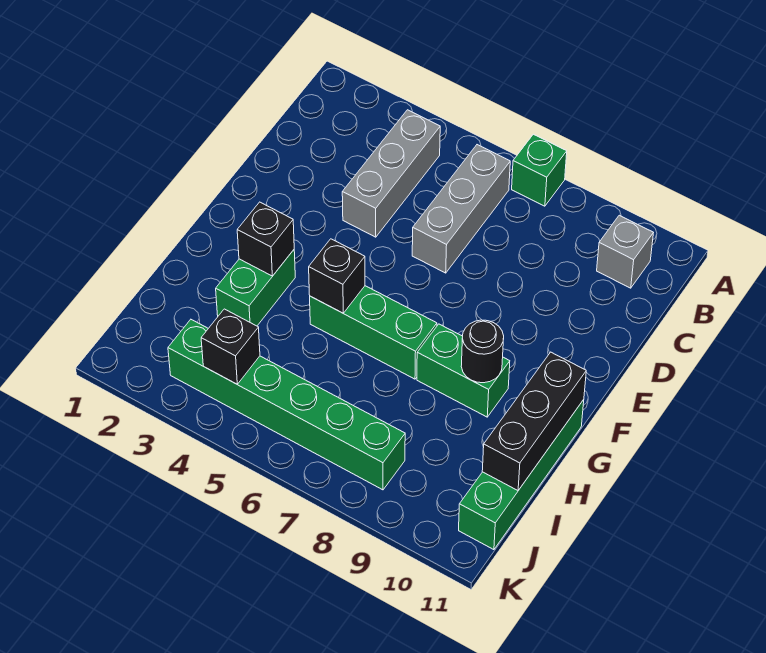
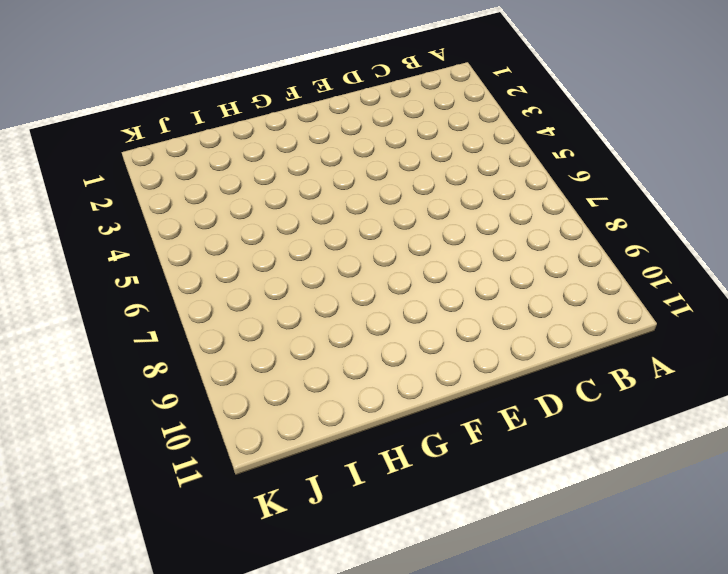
none -> green brick A7 level 1
none -> grey brick B4:D4 level 1
none -> grey brick B6:D6 level 1

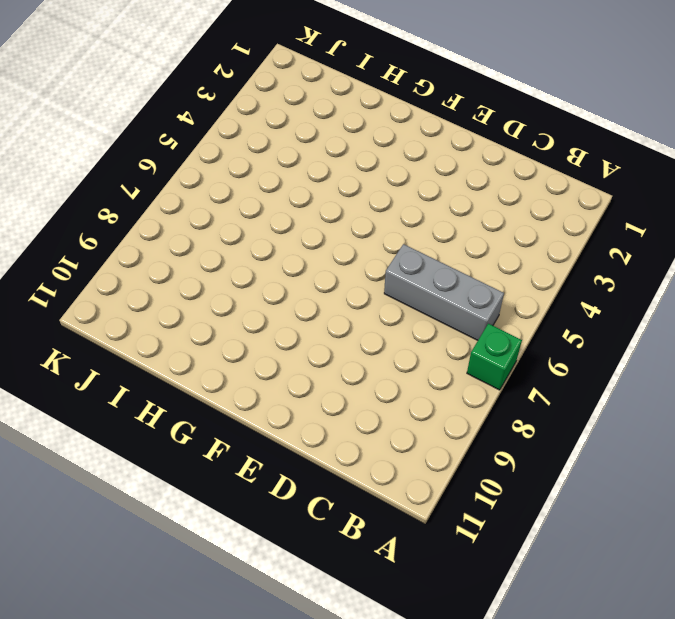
none -> grey brick B4:D4 level 1
none -> grey brick B10 level 1
none -> green brick G3:H3 level 1

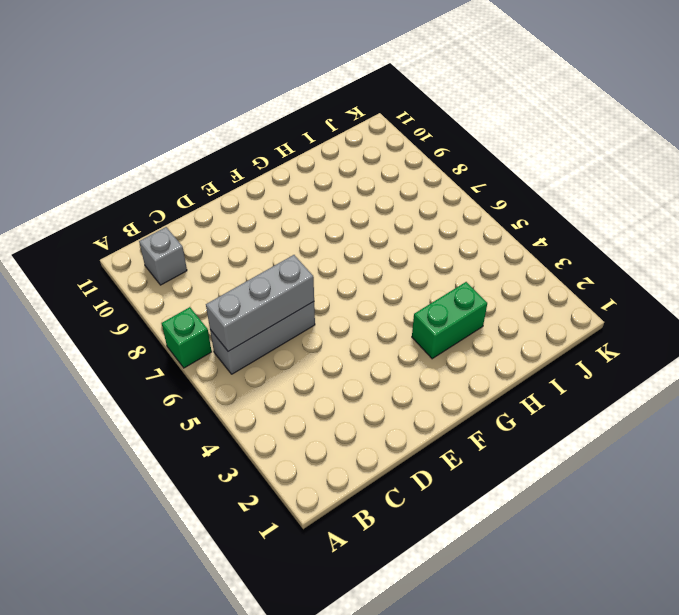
grey brick B6:D6 level 2 -> grey brick B4:D4 level 1
none -> green brick G5:G7 level 1
none -> green brick G8:G9 level 1
none -> green brick G11:J11 level 1

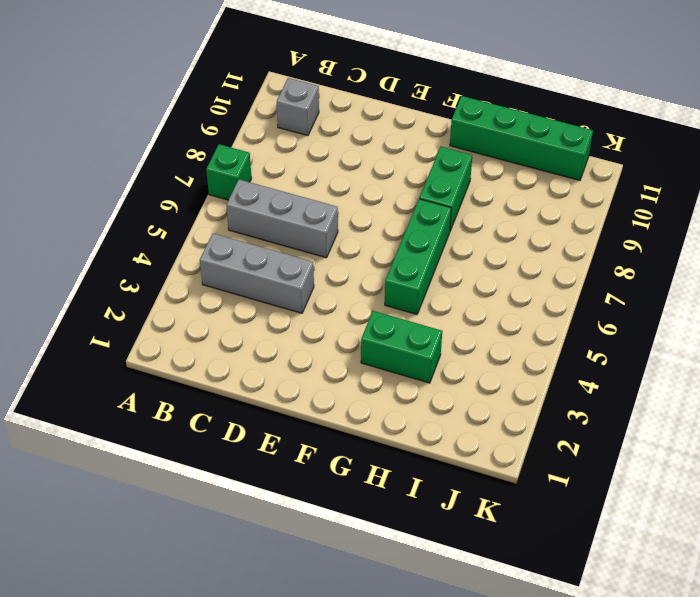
none -> green brick J3:J8 level 1
none -> black brick G3 level 2
none -> black brick G5 level 2

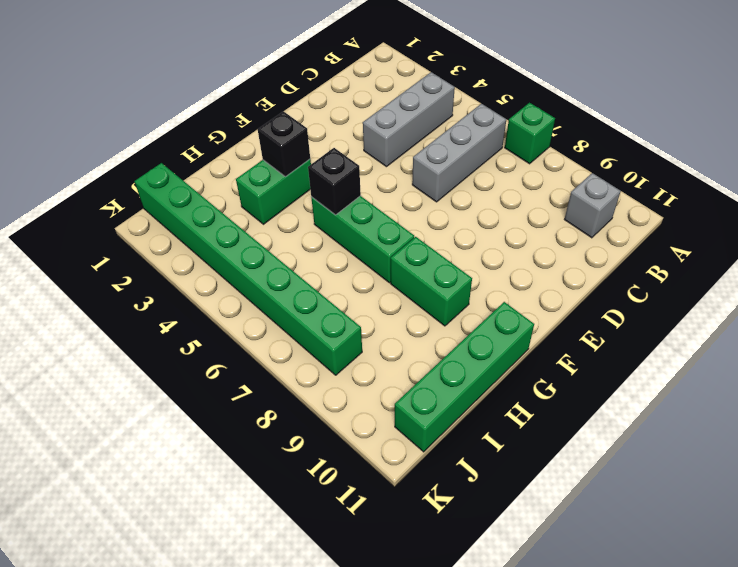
green brick J1:J8 level 1 -> green brick J3:J8 level 1
none -> black round brick G9 level 2
none -> black brick G11:I11 level 2
none -> black brick J4 level 2

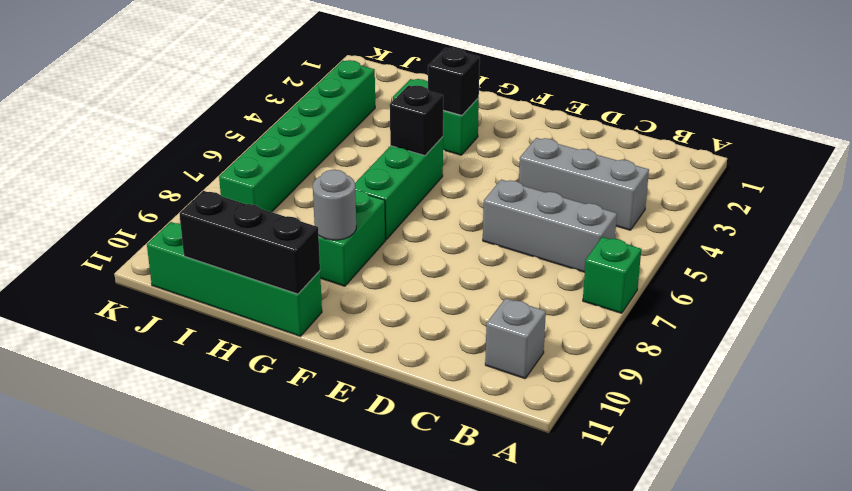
grey round brick G9 level 2 -> black round brick G9 level 2
none -> black brick J4 level 2

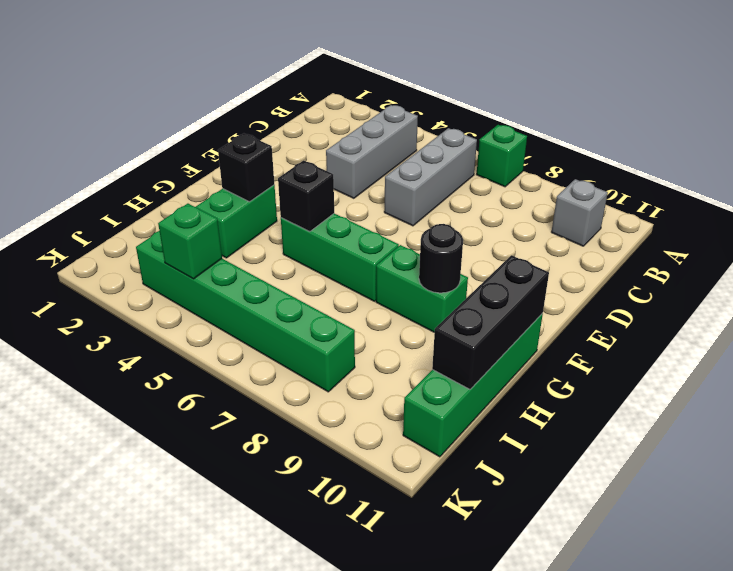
green brick J4 level 2 -> black brick J4 level 2

